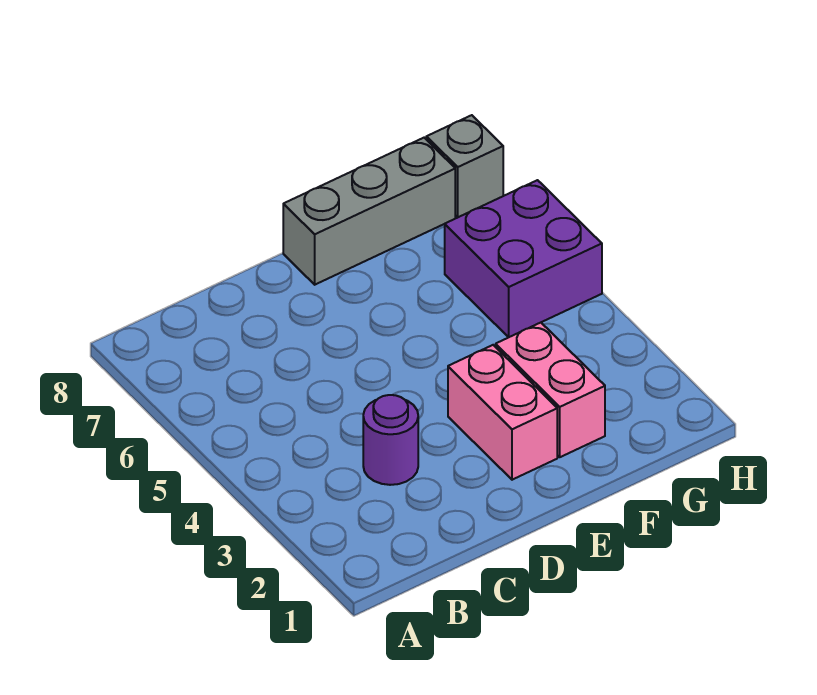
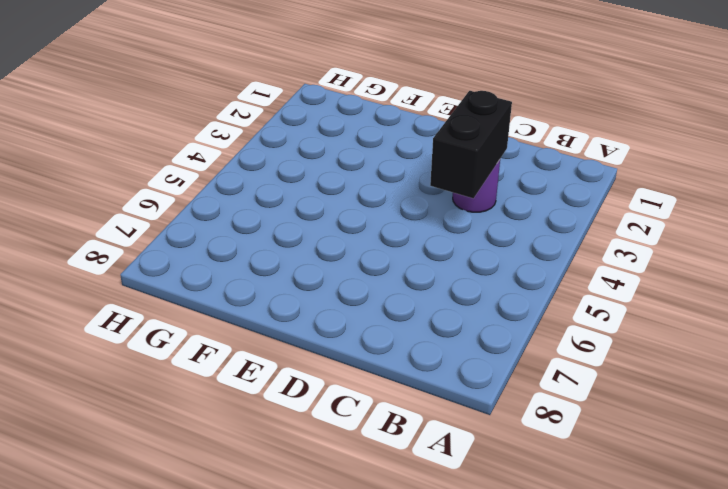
black brick C3:C4 level 2 -> none
none -> pink brick E2:E3 level 1
none -> grey brick E8:G8 level 1

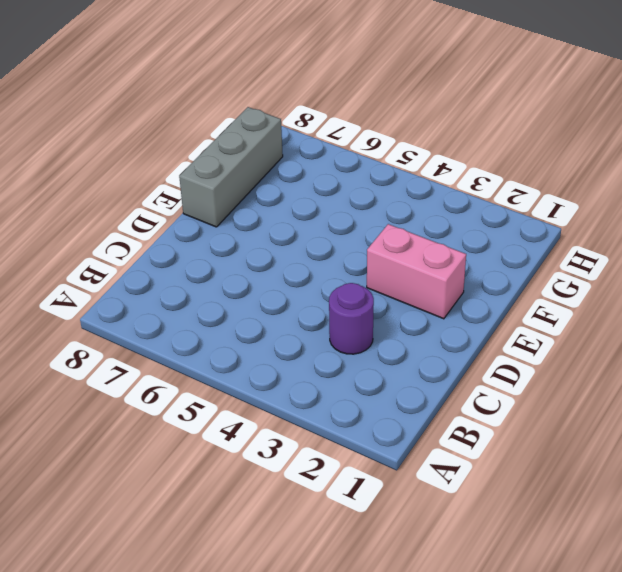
none -> pink brick F2:F3 level 1
none -> purple brick G5:H6 level 1

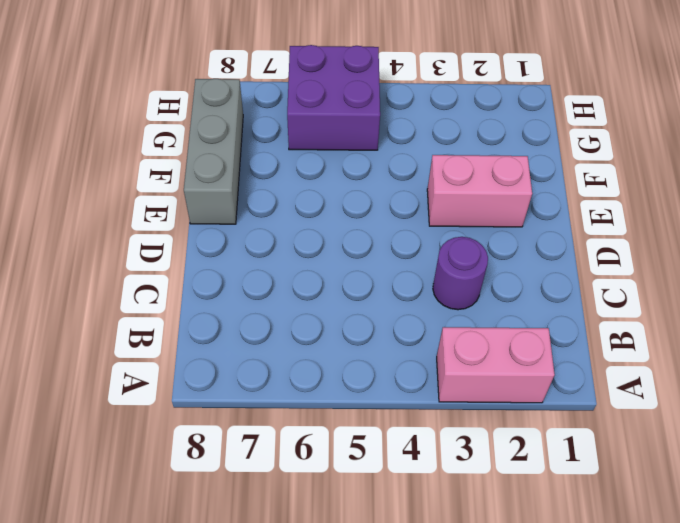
pink brick A2:A3 level 1 -> pink brick F2:F3 level 1
none -> grey brick H8 level 1

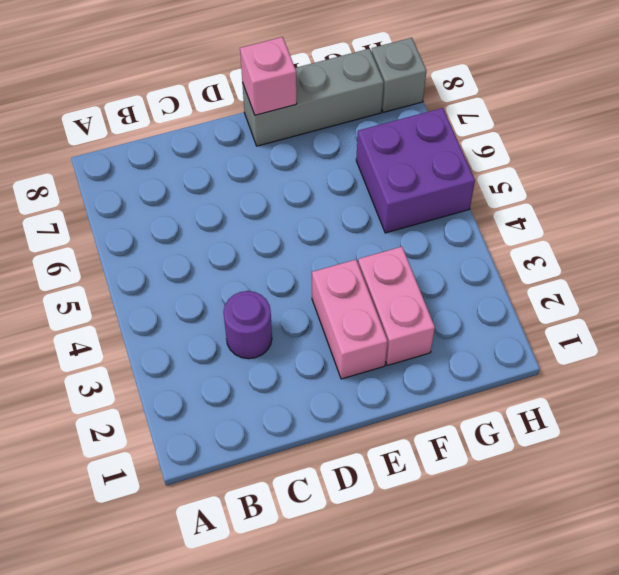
pink brick E8 level 2 -> none

